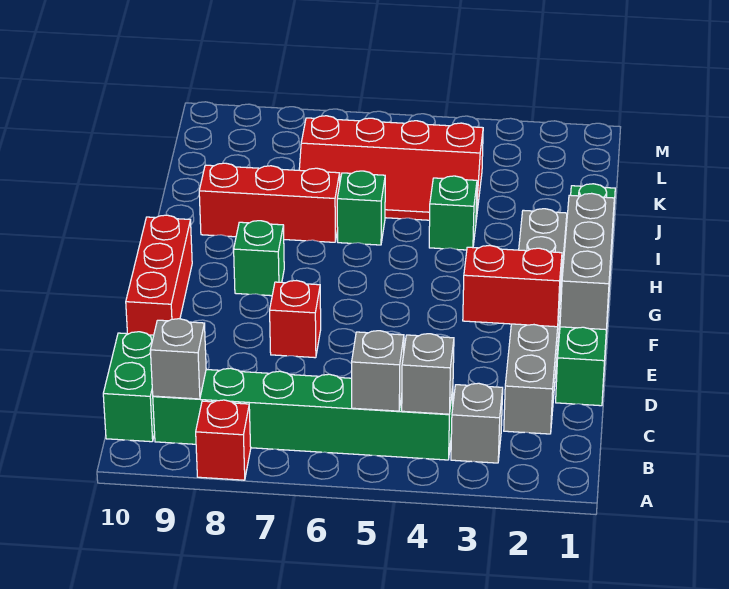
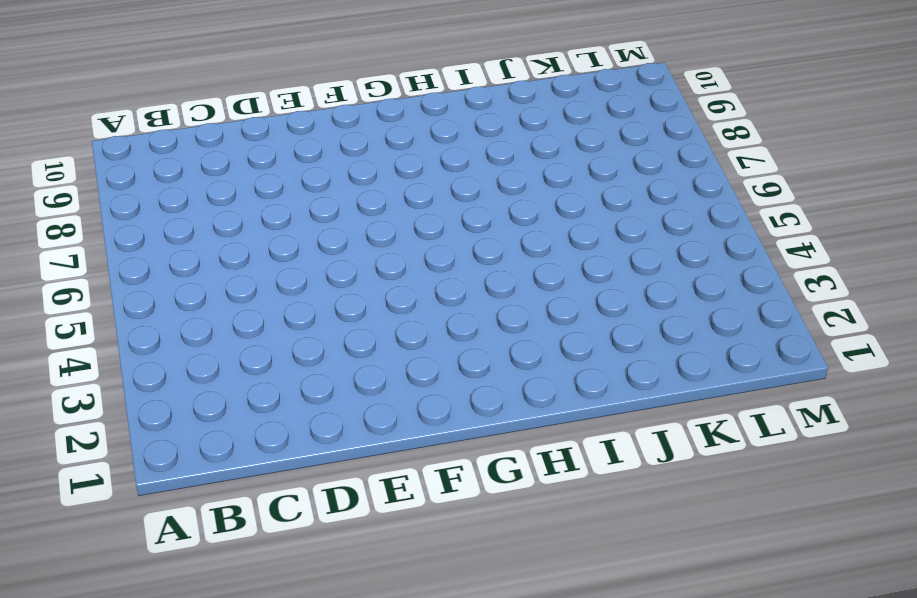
none -> red brick A8 level 1
none -> grey brick B3 level 1
none -> green brick B4:B9 level 1

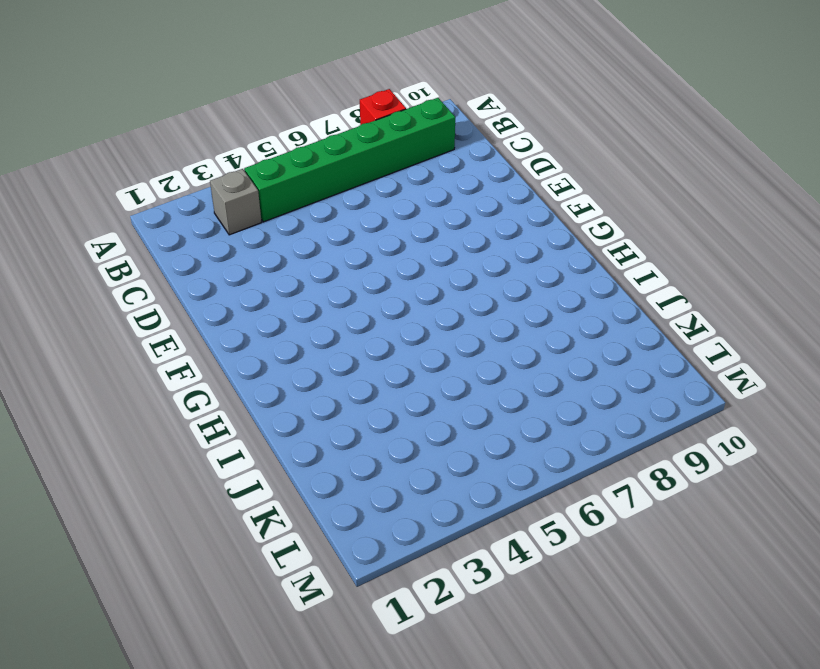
none -> green brick B10:C10 level 1
none -> grey brick C2:H2 level 1
none -> green brick D1:I1 level 1

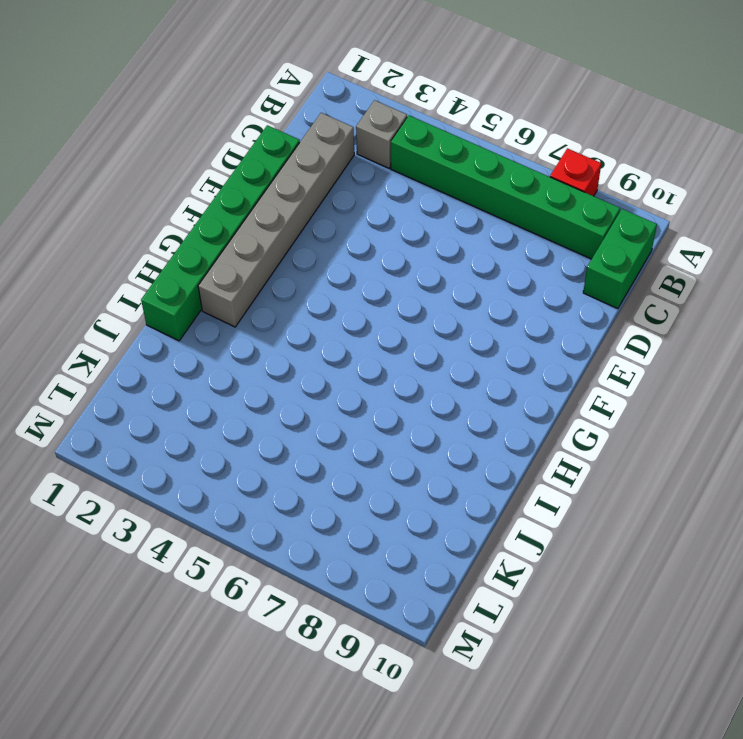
none -> red brick E7 level 1
none -> red brick E10:G10 level 1
none -> green brick G8 level 1

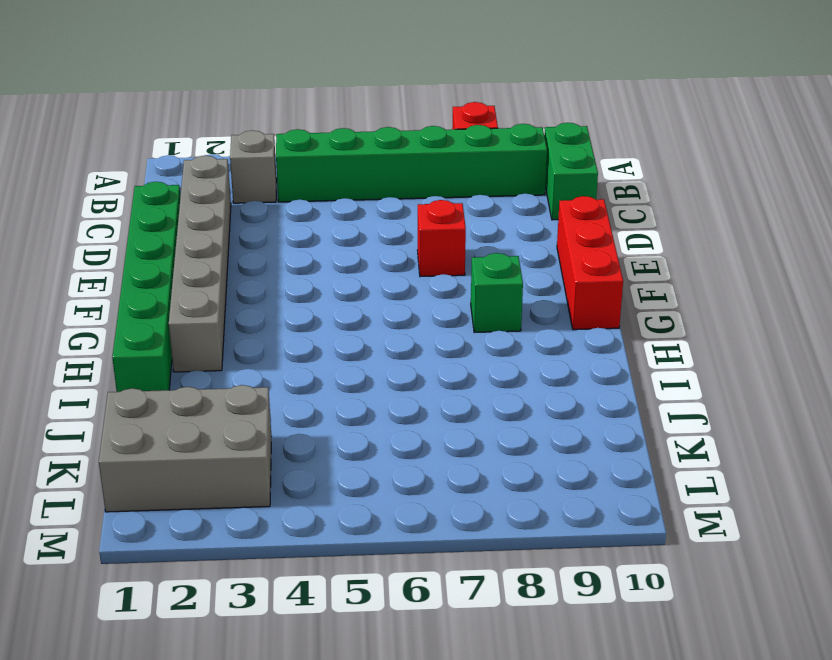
grey brick K1:L3 level 1 -> none
none -> green brick I4 level 1
none -> green brick I6 level 1
none -> red brick I7:I9 level 1

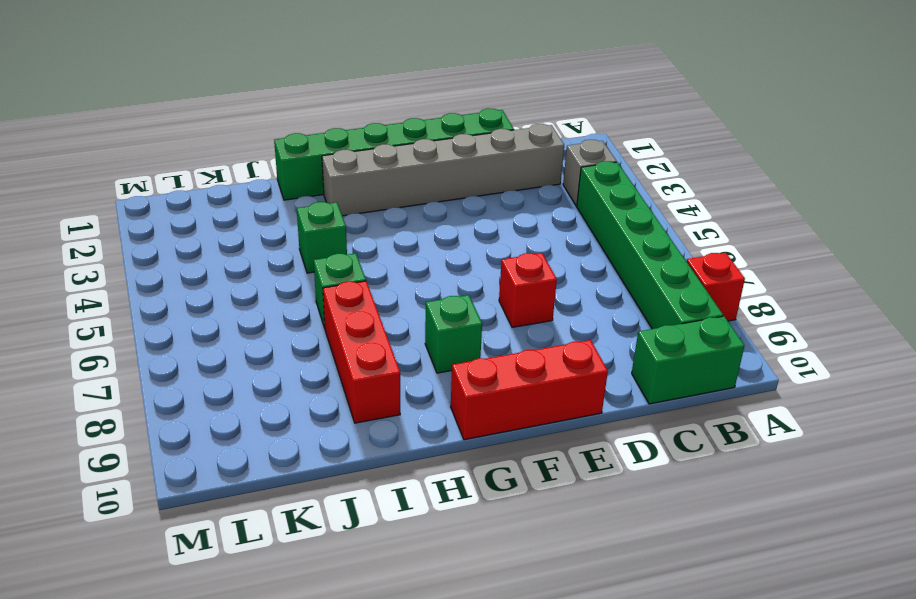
none -> red slope J4:K7 level 1 top K
none -> grey brick B4 level 2
none -> grey brick B5 level 2

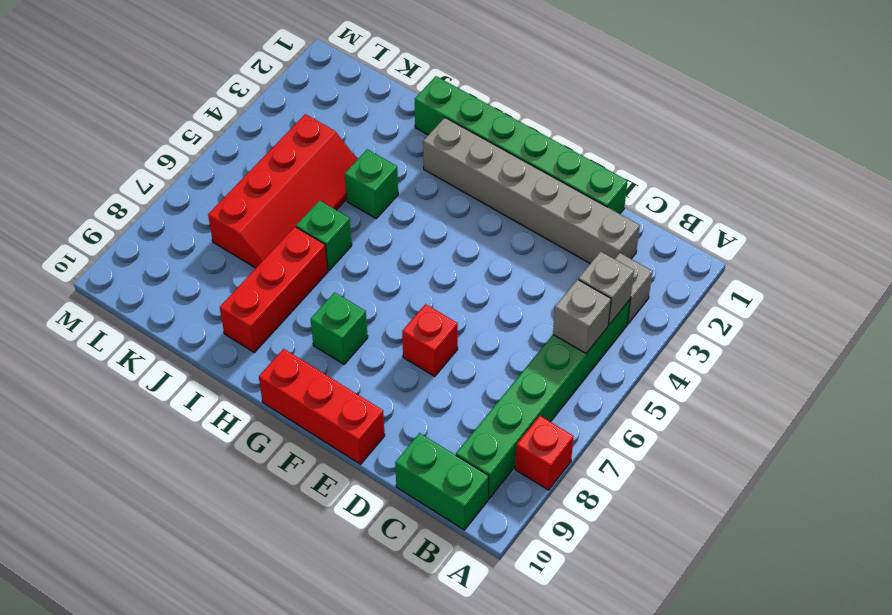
none -> grey brick B9 level 2
none -> grey brick E1:G1 level 2
none -> red brick E2:E3 level 2

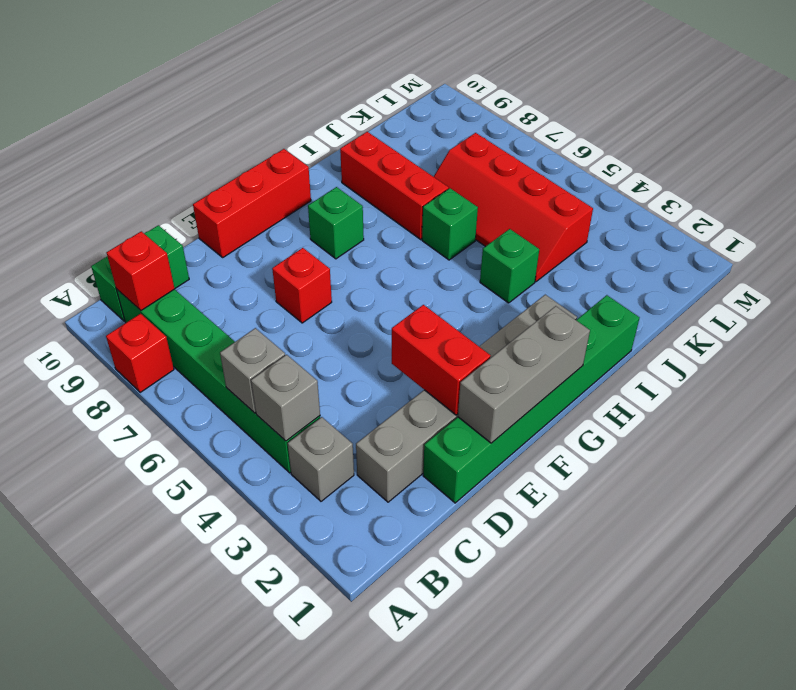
red brick B9 level 2 -> grey brick B9 level 2

